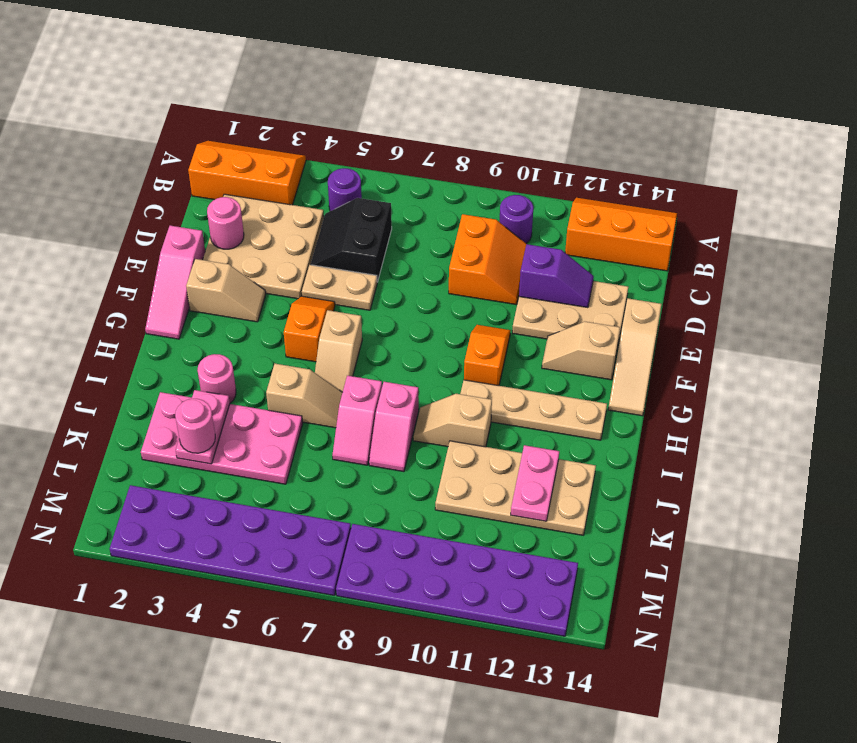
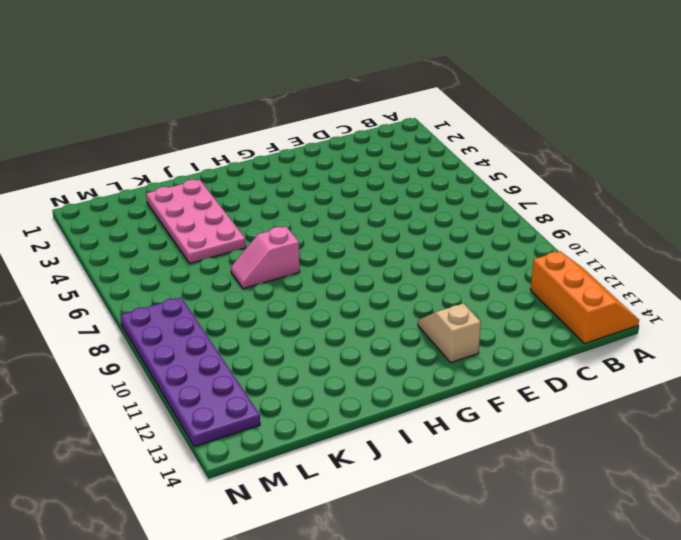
none -> orange slope A1:B3 level 1 top B
none -> purple round brick B5 level 1
none -> purple round brick B10 level 1
none -> tan plate C2:E4 level 1

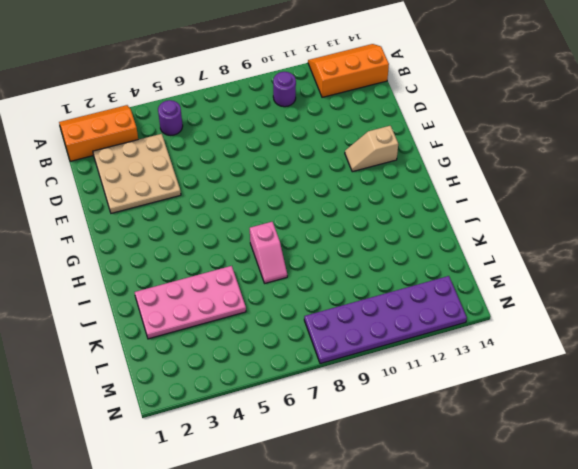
none -> black slope C5:D6 level 1 top 6
none -> orange slope C9:D10 level 1 top 9
none -> tan plate D11:E13 level 1
none -> pink slope E1:G1 level 1 top E

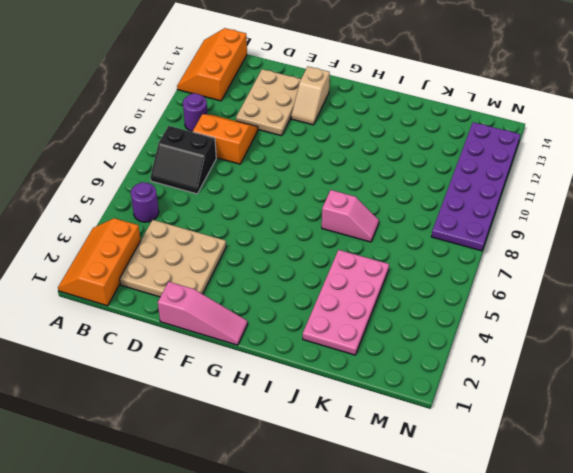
black slope B7:C8 level 1 top 8 -> black slope C5:D6 level 1 top 6
none -> tan plate E5:E6 level 1
none -> tan slope E14:G14 level 1 top E
none -> tan slope F2:F3 level 1 top 2
none -> orange slope F5:G5 level 1 top G

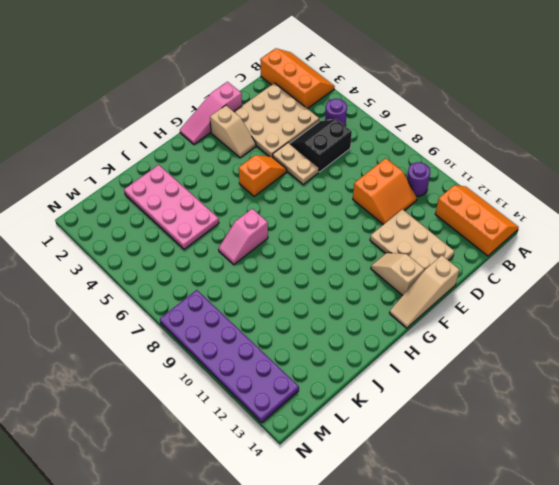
none -> orange slope F10:G10 level 1 top G
none -> tan slope G6:H6 level 1 top G
none -> tan plate H10:H13 level 1
none -> pink round brick I3 level 1

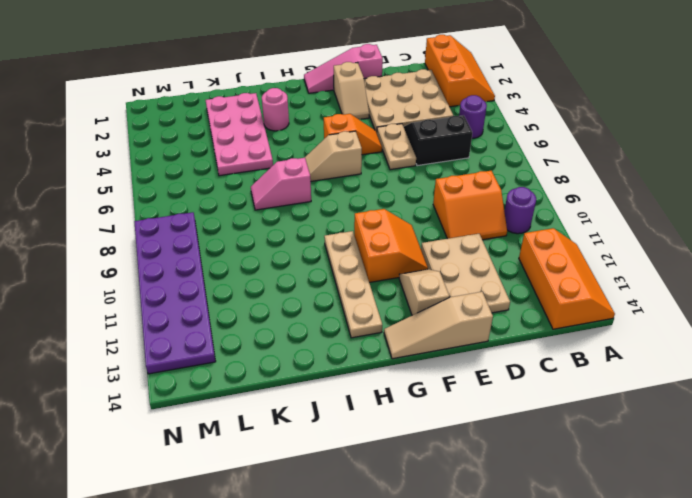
orange slope F10:G11 level 1 top G -> orange slope F10:G10 level 1 top G
none -> tan slope I5:I6 level 1 top 5
none -> pink slope I8:J8 level 1 top I
none -> tan slope I9:I10 level 1 top 10
none -> tan plate J10:K13 level 1

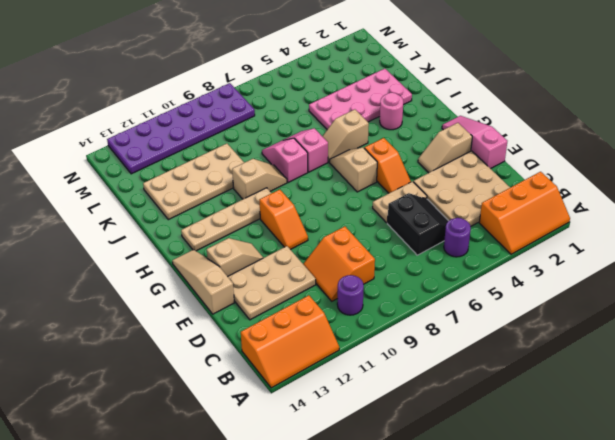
none -> purple plate M2:N7 level 1
none -> pink round brick D2 level 2
none -> purple slope D11:D12 level 2 top 11
none -> pink plate J3:K3 level 2

